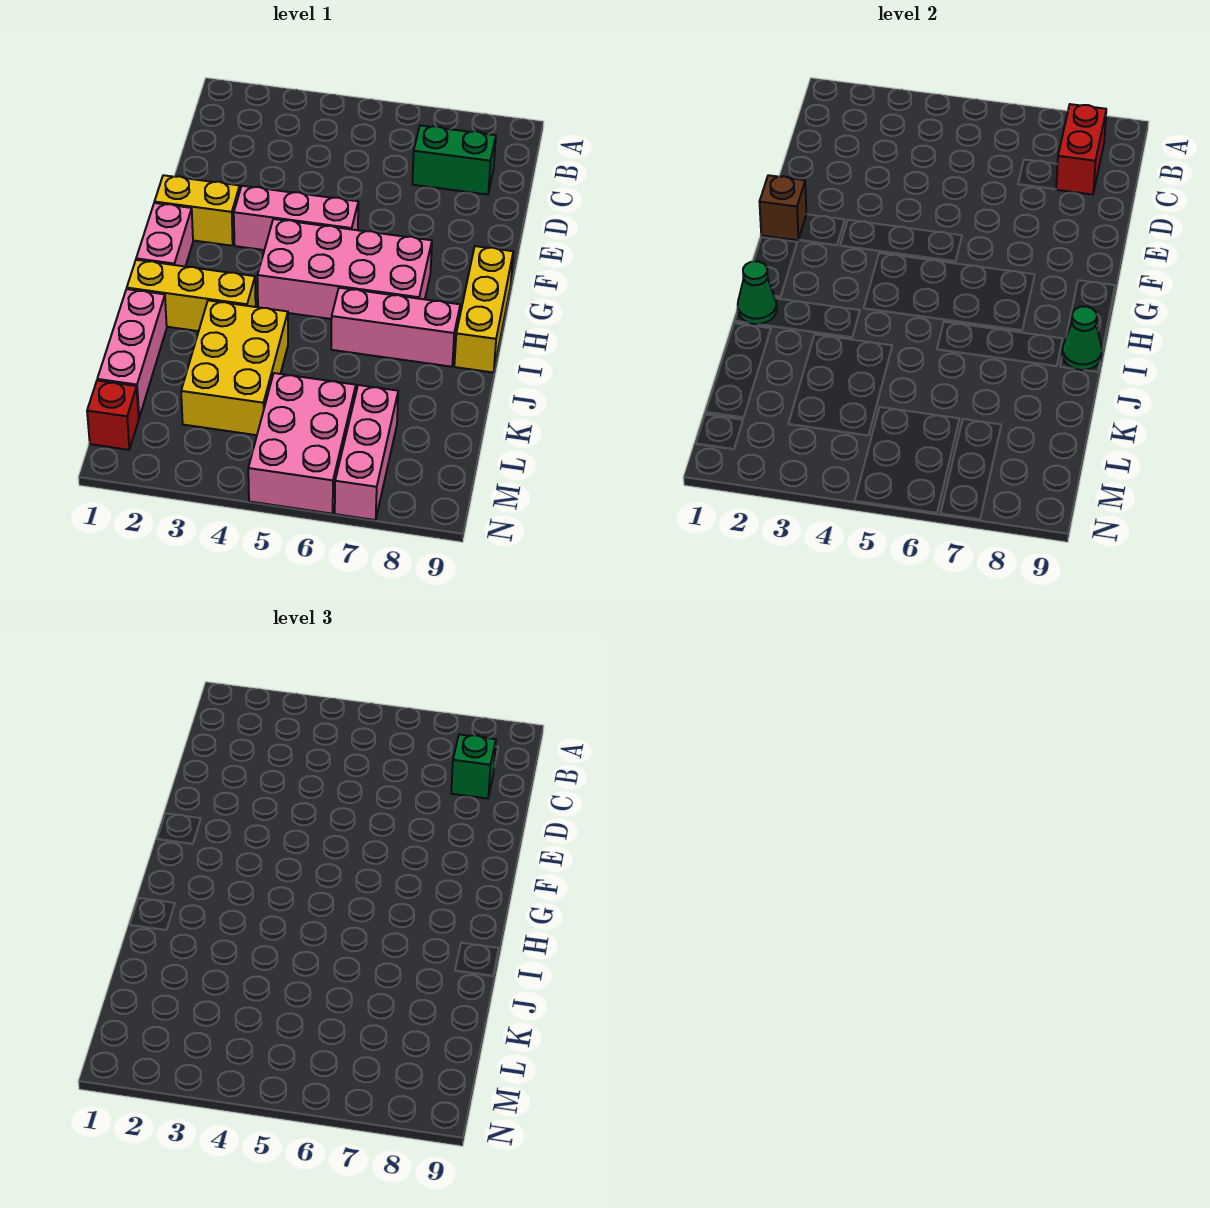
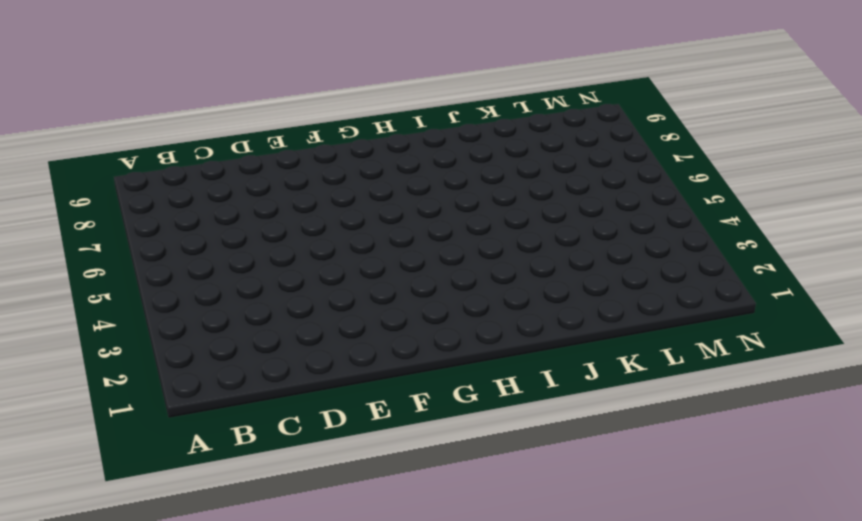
none -> green brick C7:C8 level 1
none -> yellow brick F1:F2 level 1
none -> pink brick F3:F5 level 1

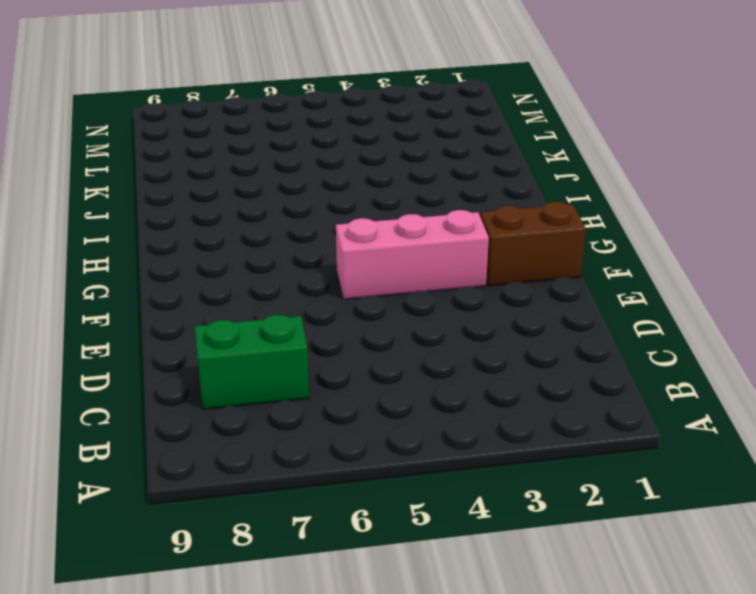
brown brick F1:F2 level 1 -> yellow brick F1:F2 level 1
none -> pink brick G1:H1 level 1
none -> pink brick G4:H7 level 1
none -> yellow brick G9:I9 level 1

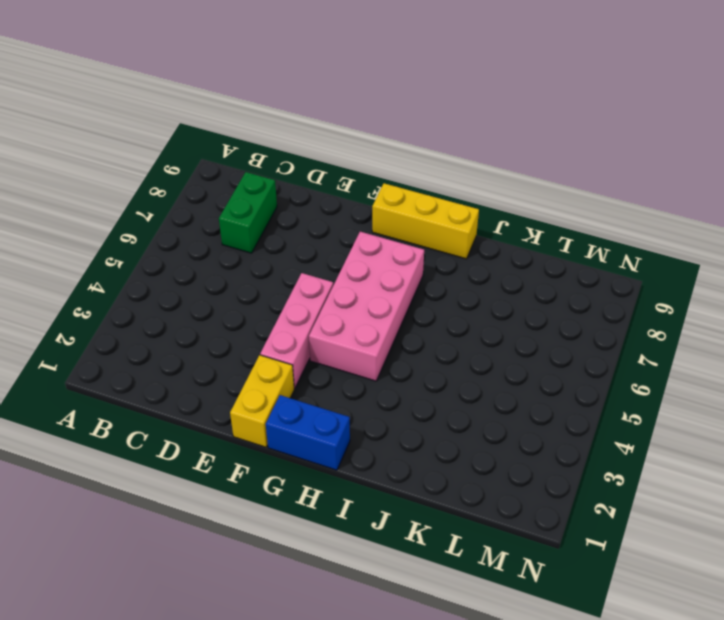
blue brick G1:H1 level 1 -> pink brick G1:H1 level 1
none -> yellow brick I1:I3 level 1
none -> pink brick I6:I8 level 1
none -> pink brick J1:L1 level 1

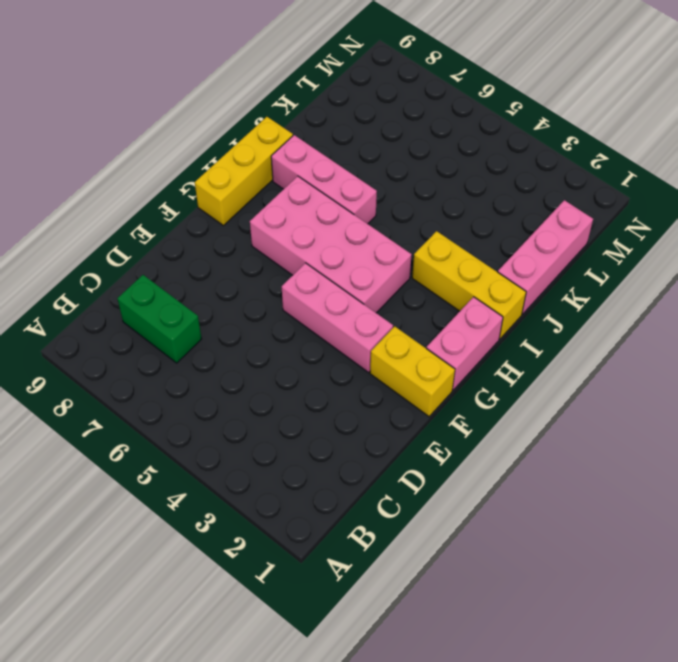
none -> yellow brick J3:L4 level 1
none -> pink brick L5:N6 level 1
none -> pink brick L7:N7 level 1

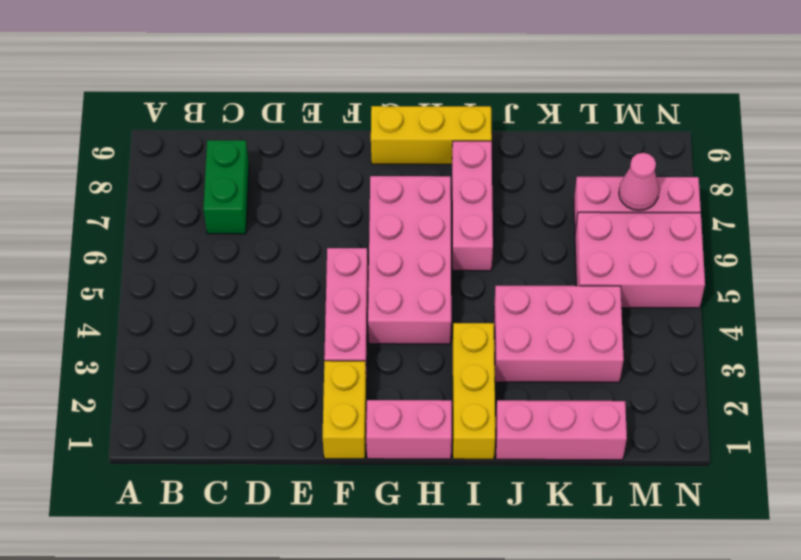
pink brick J3:L4 level 1 -> yellow brick J3:L4 level 1
pink cone M7 level 2 -> none
none -> red brick M1 level 1
none -> red brick B8:C8 level 2
none -> brown brick F1 level 2

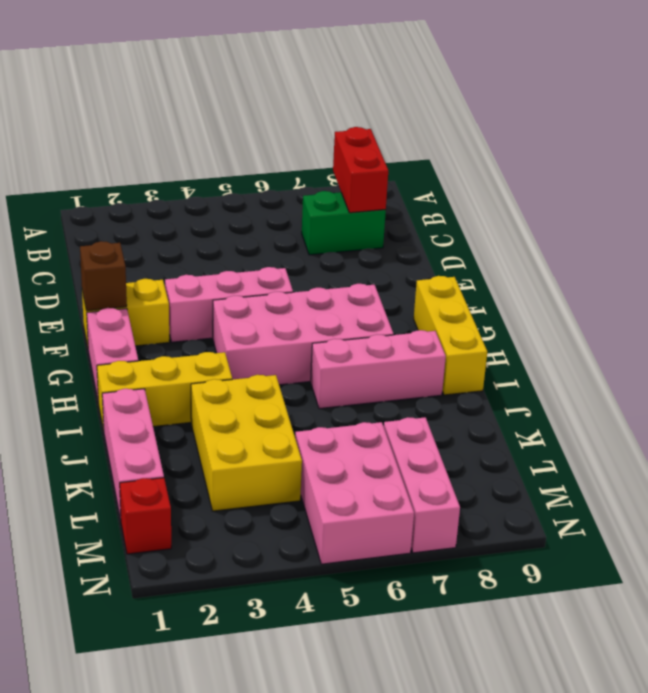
none -> green cone I1 level 2
none -> green cone I9 level 2
none -> green brick C8 level 3

